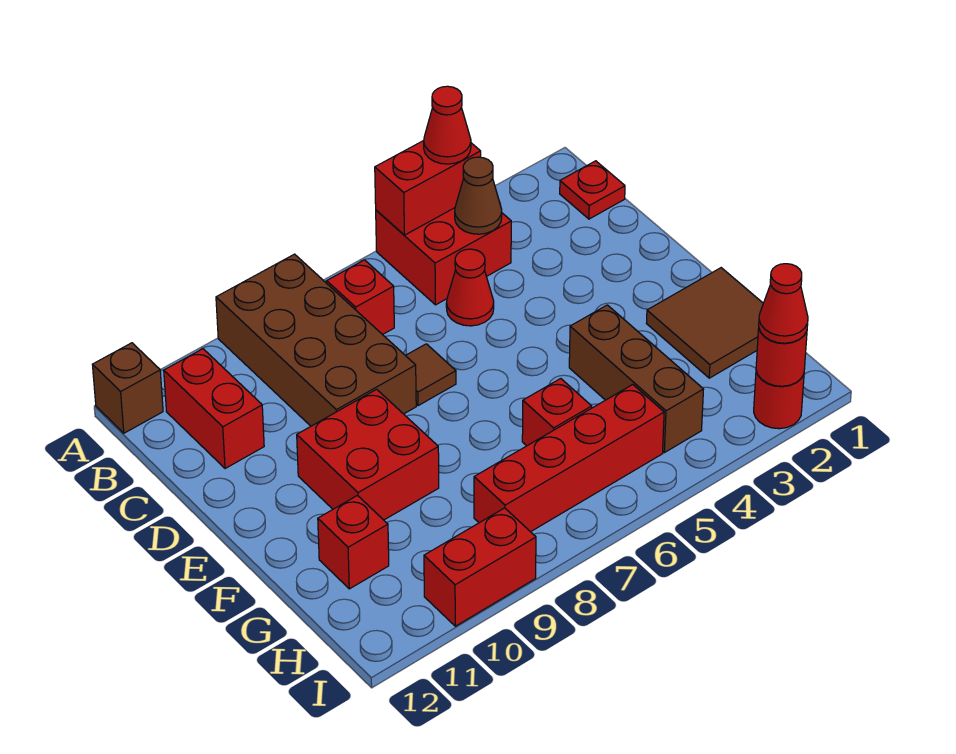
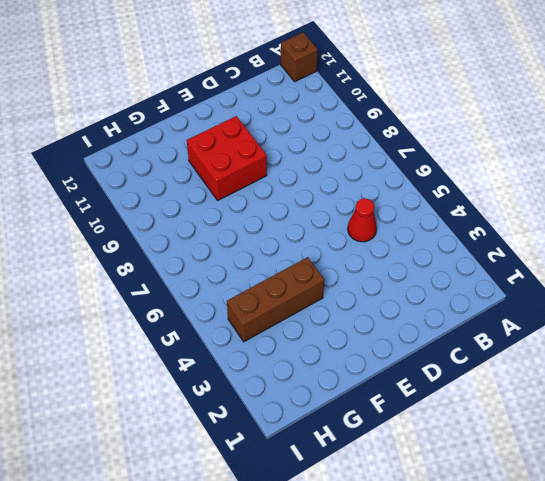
none -> red brick A4:B5 level 1
none -> brown brick A8:D9 level 1
none -> red plate B1 level 1

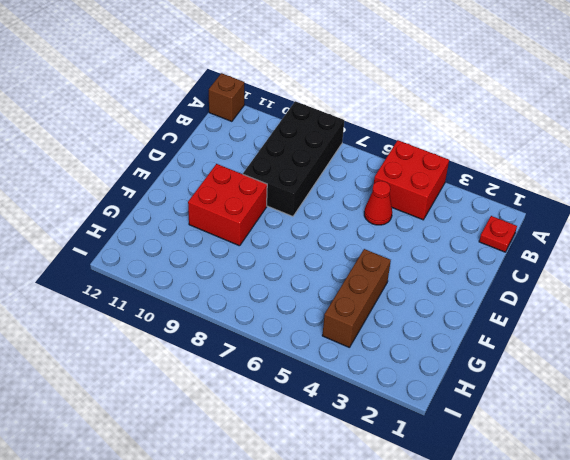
black brick A8:D9 level 1 -> brown brick A8:D9 level 1
none -> red brick B7 level 1
none -> red brick B11:C11 level 1
none -> brown tile D7 level 1

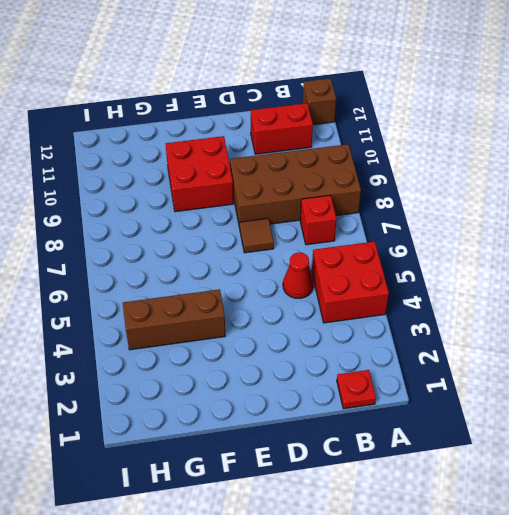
none -> brown tile F1:G2 level 1
none -> red brick G6 level 1
none -> red brick G11 level 1

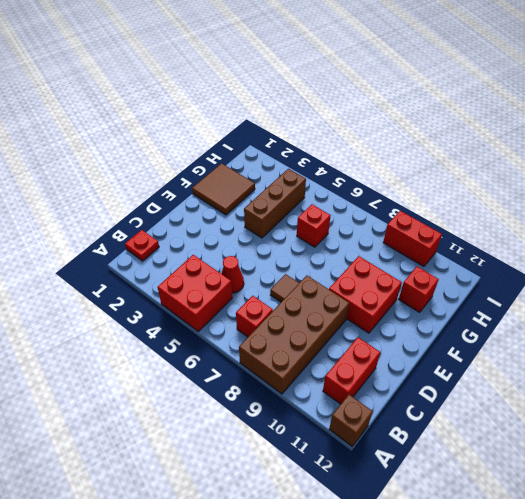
none -> red brick H5:H8 level 1
none -> red round brick I2 level 1
none -> red brick A4:A5 level 2

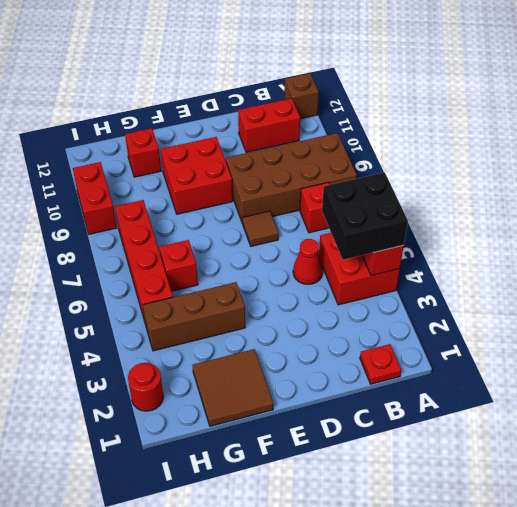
black brick A4:B5 level 3 -> red cone A4 level 3
none -> brown cone B4 level 2
none -> red round brick I2 level 2
none -> red cone I2 level 3

